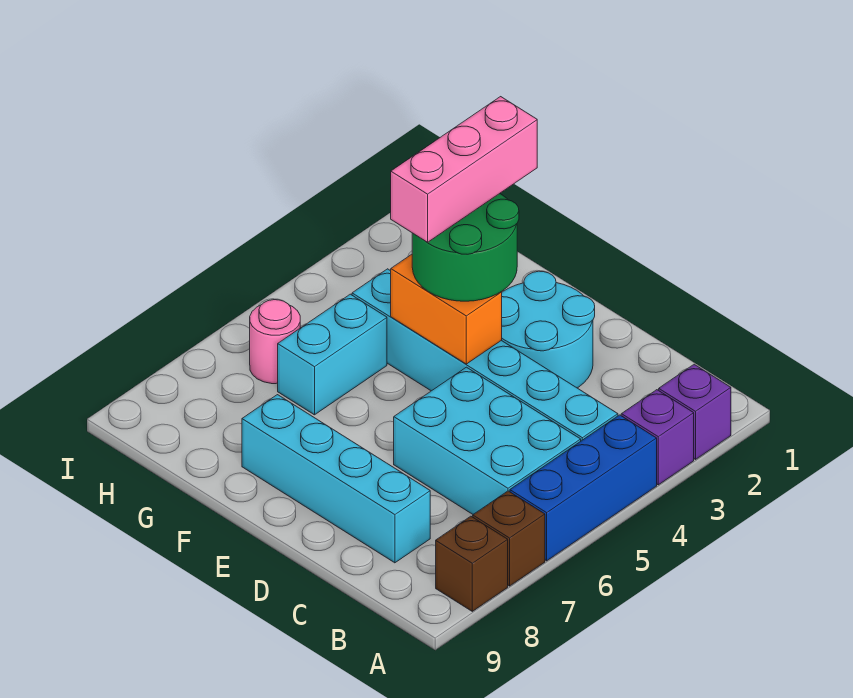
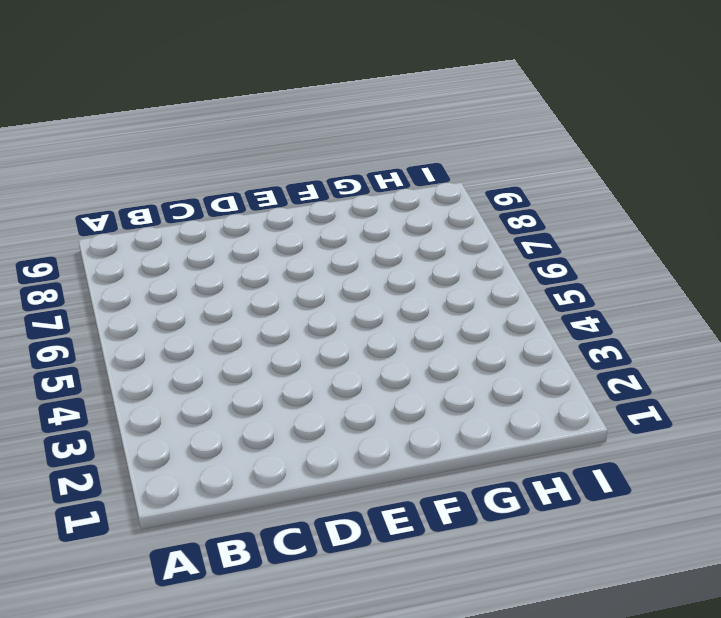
none -> purple brick A2 level 1
none -> purple brick A3 level 1
none -> blue brick A4:A6 level 1

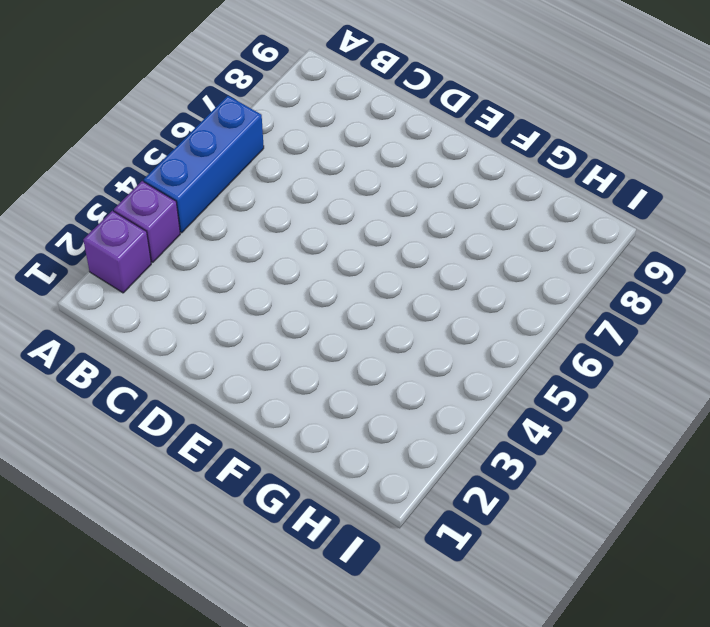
none -> brown brick A7 level 1
none -> brown brick A8 level 1
none -> cyan brick B4:G4 level 1

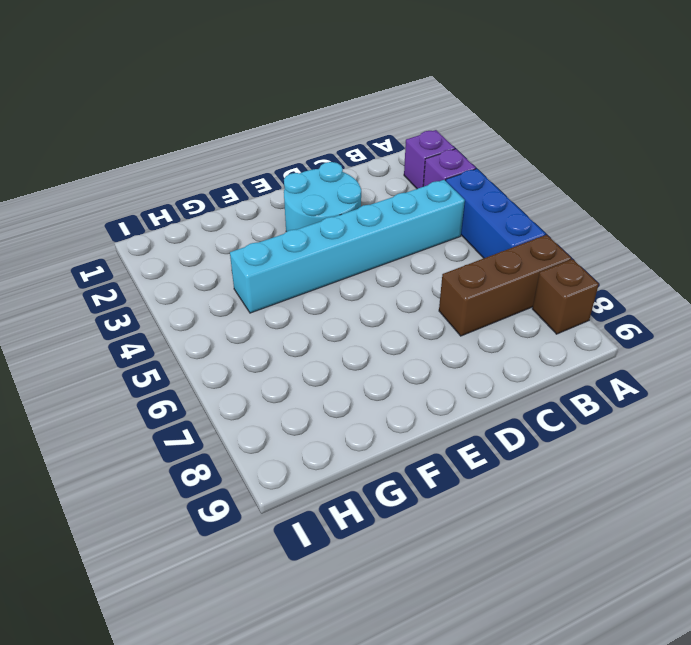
brown brick A7:C7 level 1 -> brown brick A7 level 1
none -> cyan brick B5:D6 level 1
none -> cyan brick C8:F8 level 1
none -> cyan brick G5:G6 level 1

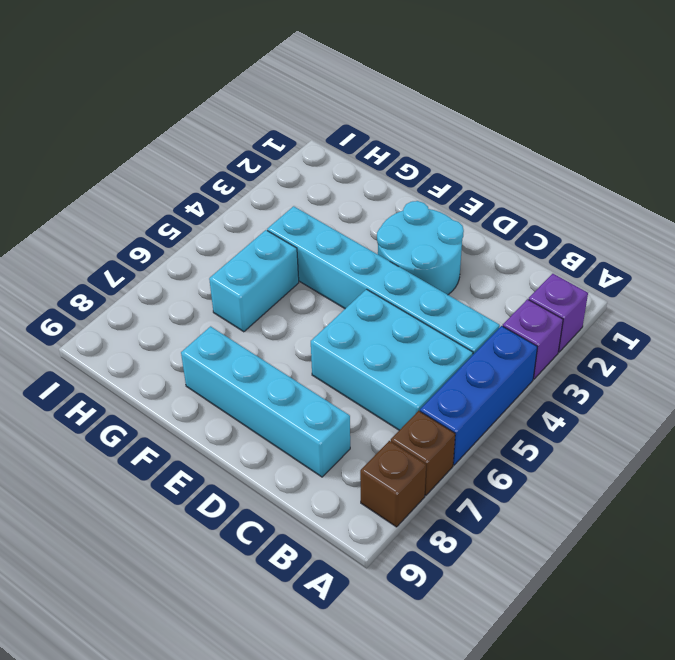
none -> pink round brick H6 level 1
none -> orange brick E4:F4 level 2
none -> green round brick E3:F4 level 3

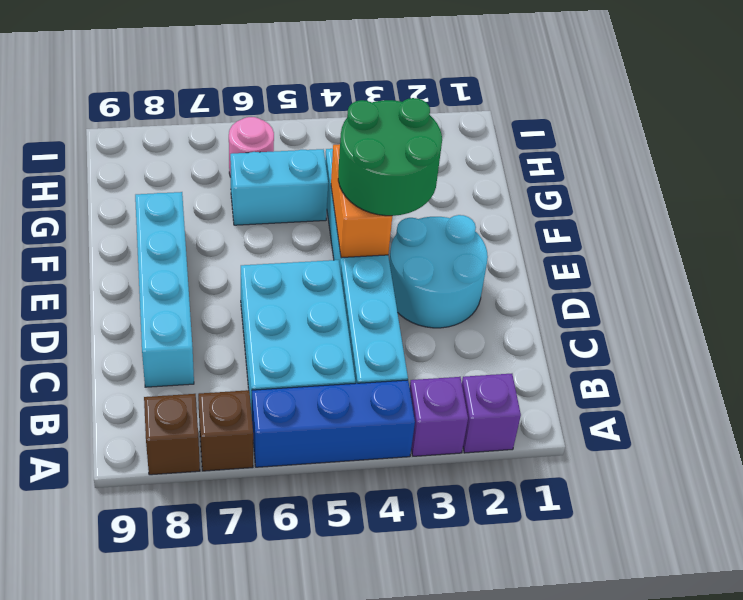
none -> pink brick F2:F4 level 4

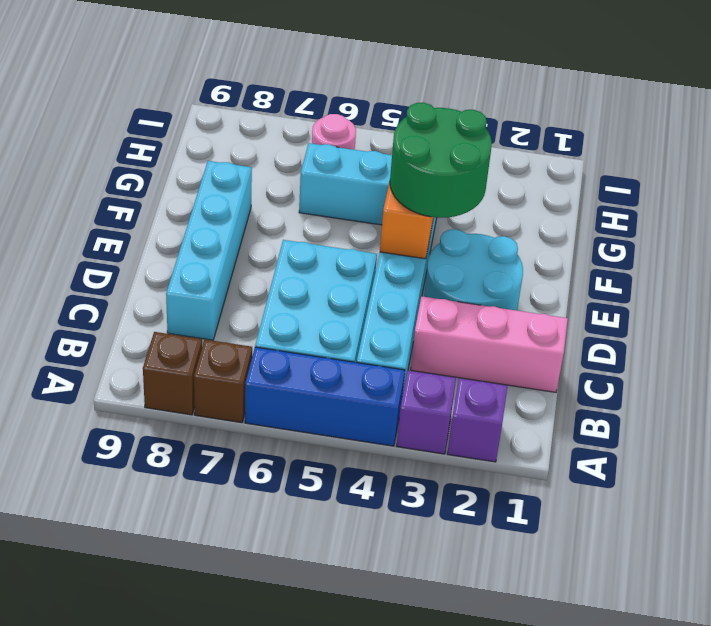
pink brick C1:C3 level 1 -> pink brick F2:F4 level 4

